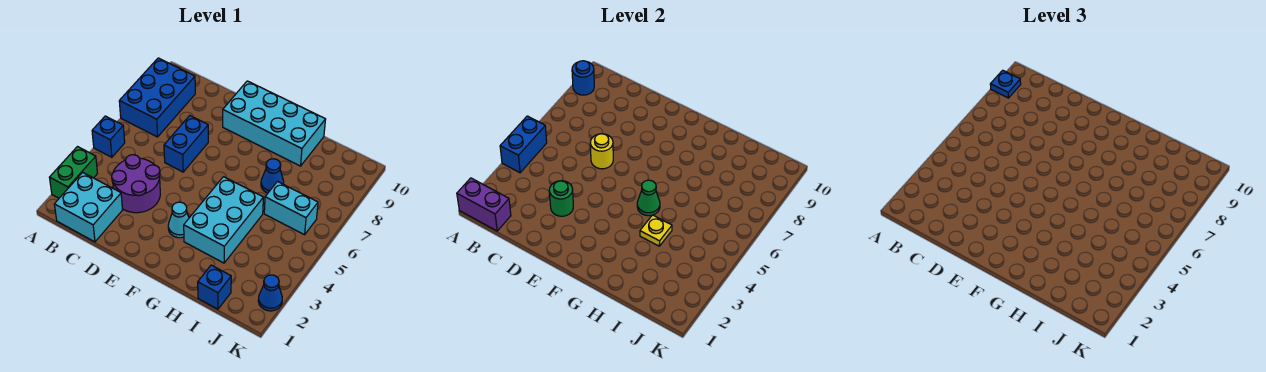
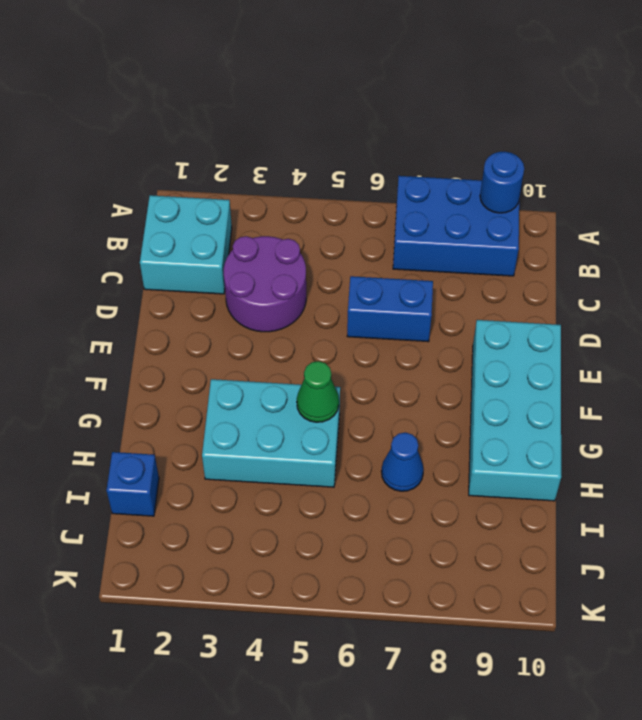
none -> green brick A2:A3 level 1
none -> blue brick A5 level 1
none -> cyan cone F3 level 1

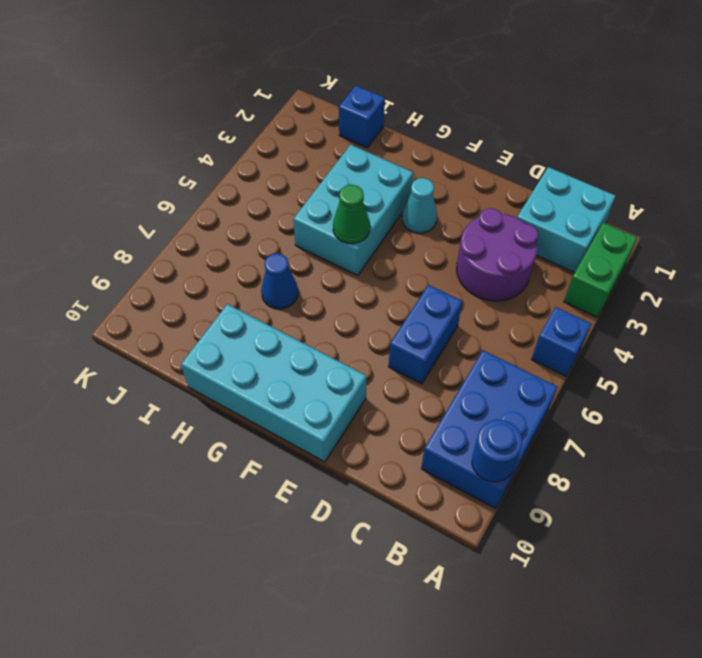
none -> cyan brick I6:J6 level 1
none -> blue cone K2 level 1
none -> purple brick A1:B1 level 2

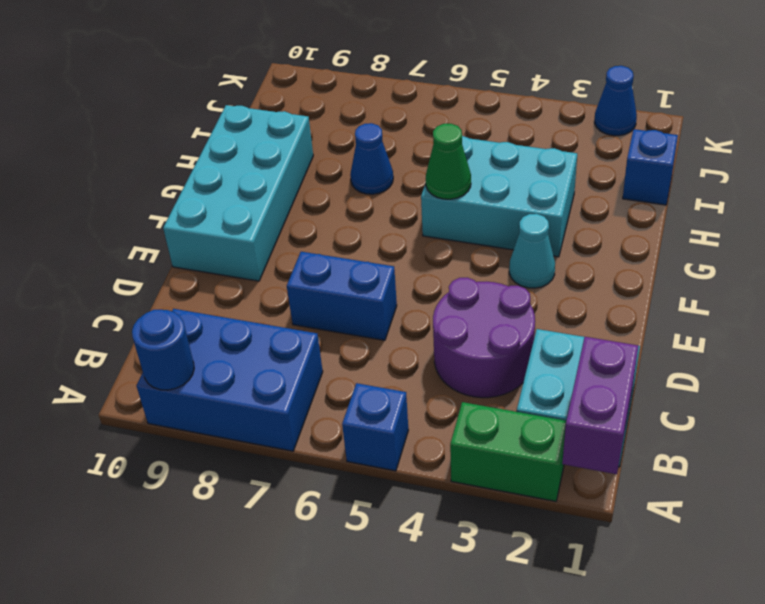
none -> cyan brick I6:J6 level 1
none -> blue brick A4:A5 level 2
none -> green round brick D3 level 2

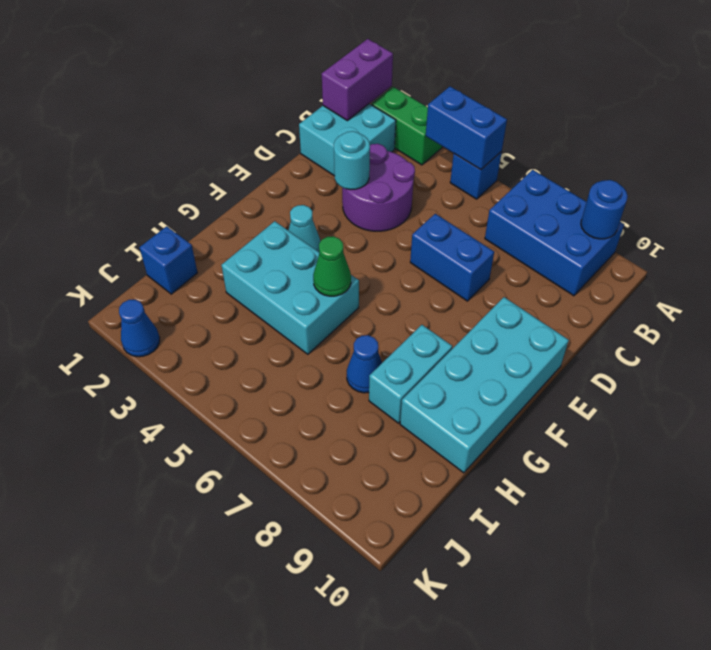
cyan round brick D3 level 2 -> green round brick D3 level 2
cyan brick G8:H8 level 1 -> cyan brick I6:J6 level 1
none -> yellow round brick D6 level 2
none -> yellow plate H4 level 2
none -> blue plate A9 level 3

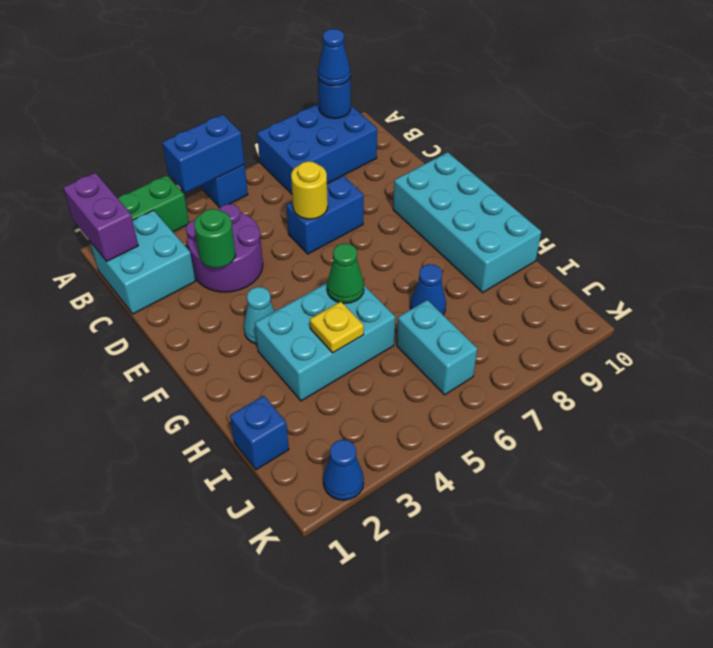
blue cone A9 level 3 -> blue plate A9 level 3

